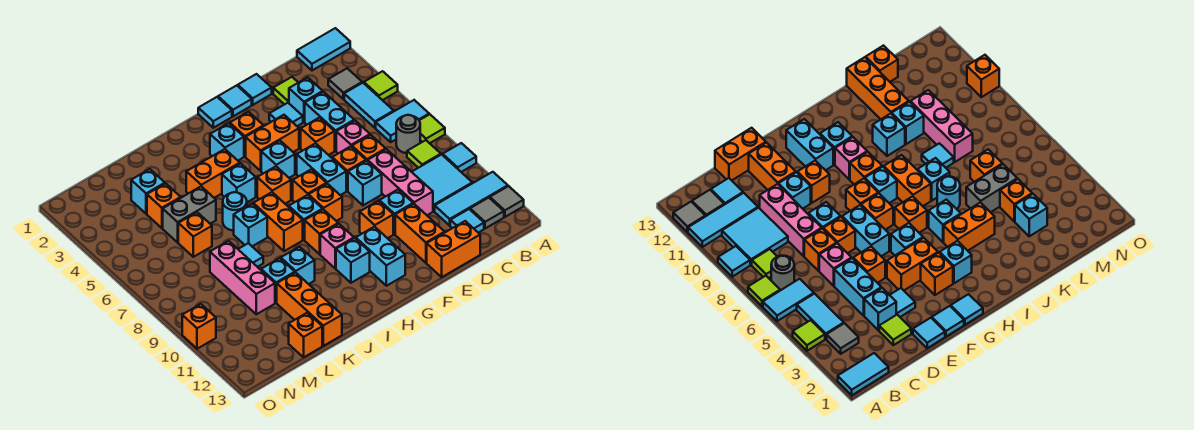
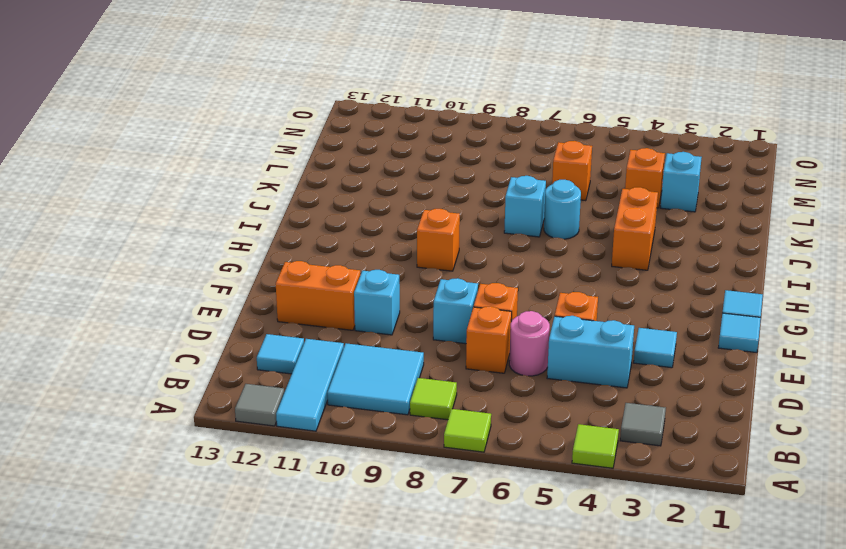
pink round brick D6 level 1 -> pink brick D6 level 1
none -> cyan tile A1:B1 level 1
none -> cyan tile A6:B6 level 1
none -> cyan tile A9 level 1
none -> cyan tile B4:B5 level 1

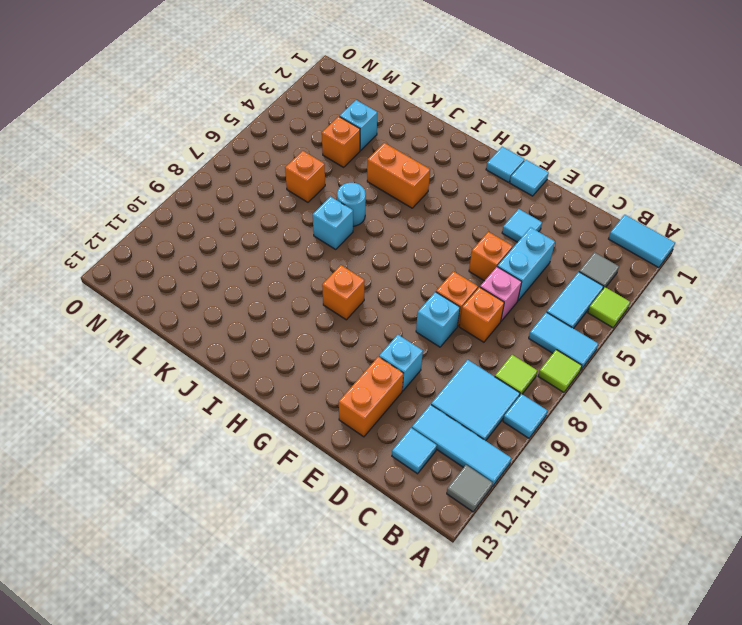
none -> grey round brick B7 level 1
none -> grey tile B12 level 1
none -> lime tile D2 level 1
none -> cyan brick D3 level 1

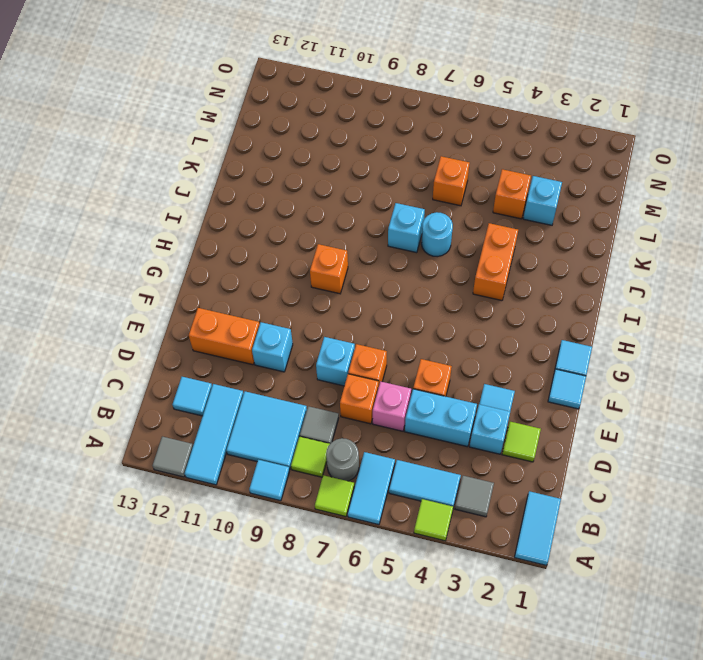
grey tile C8 level 1 -> grey tile B12 level 1
none -> pink brick D8:D10 level 1
none -> orange brick D13:E13 level 1
none -> cyan tile E1 level 1
none -> orange brick F4:G4 level 1

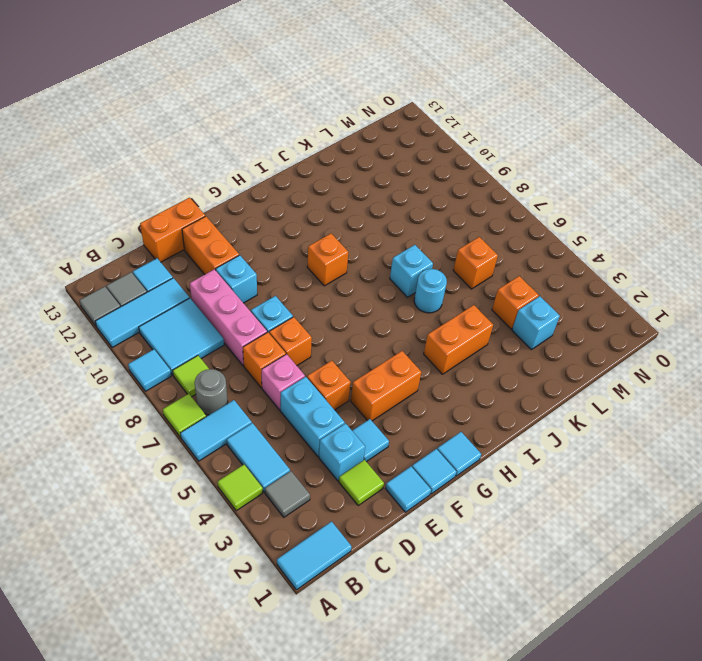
none -> cyan brick F6:F7 level 1
none -> orange brick F10 level 1
none -> orange brick G3 level 1
none -> cyan brick G5 level 1

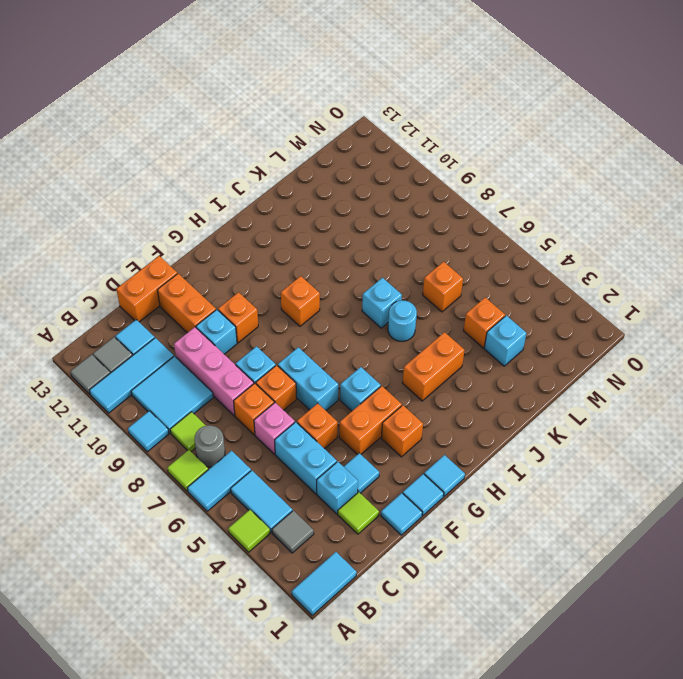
none -> orange brick G7 level 1
none -> orange brick G8 level 1
none -> cyan brick G11:G12 level 1
none -> cyan brick H3 level 1

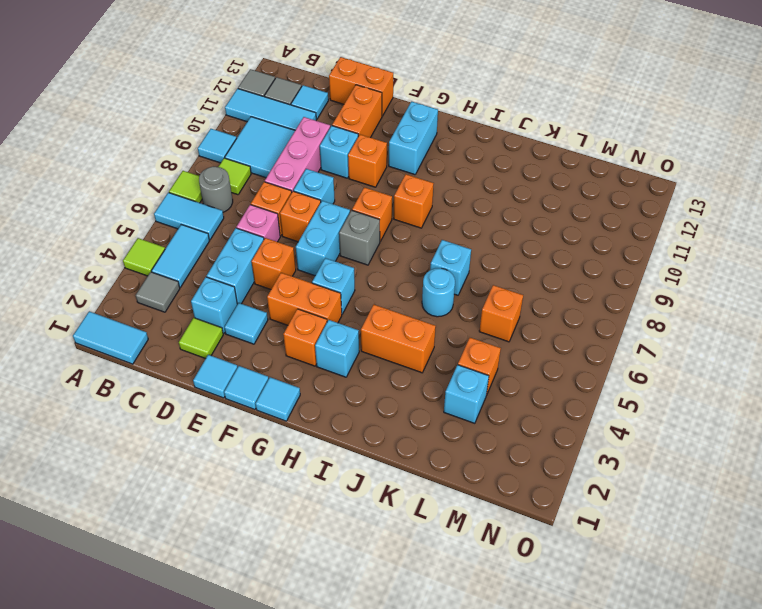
grey brick G7 level 1 -> orange brick G7 level 1
none -> orange brick H6 level 1
none -> cyan brick H8 level 1
none -> pink brick H10 level 1
none -> cyan brick H11 level 1

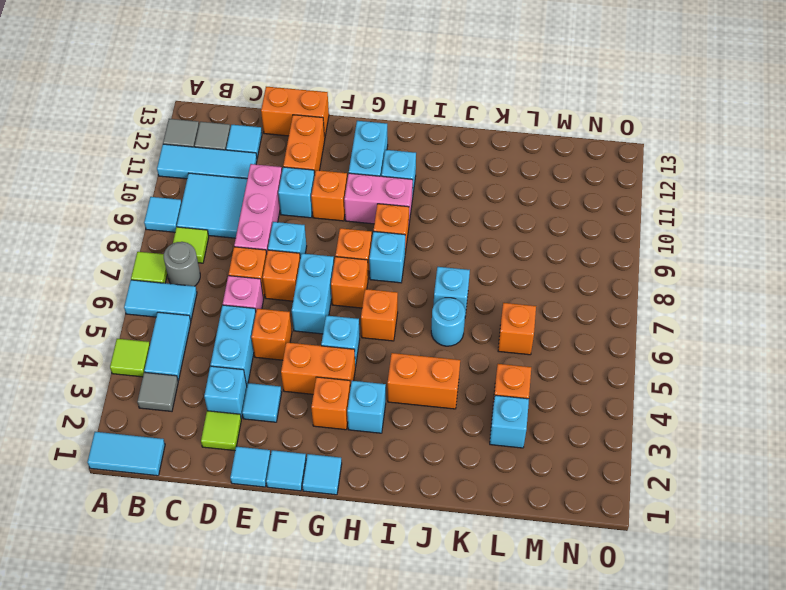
pink brick G10:H10 level 1 -> pink brick H10 level 1
none -> cyan brick I5 level 1
none -> orange brick I7:I8 level 1
none -> cyan brick J10 level 1
none -> grey brick K5:L5 level 1

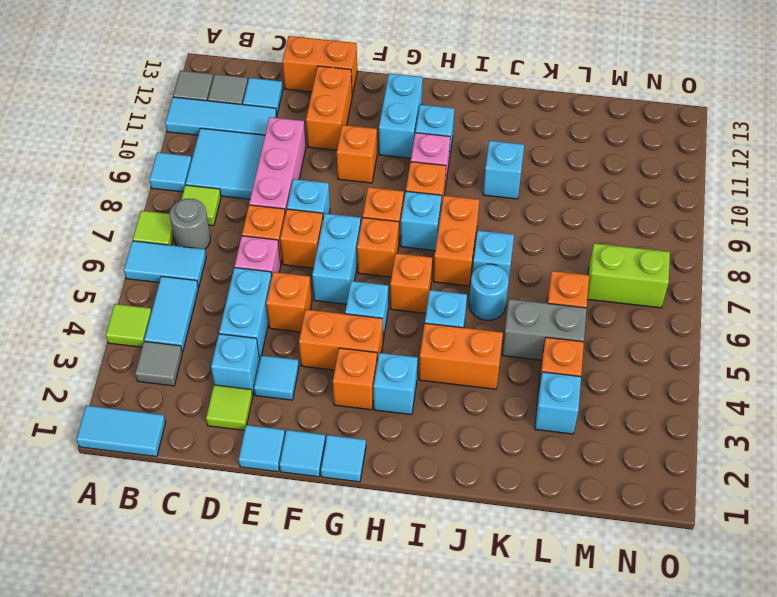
lime brick M7:N7 level 1 -> none
none -> cyan brick E10 level 1
none -> cyan tile K8 level 1
none -> cyan brick K10 level 1
none -> orange brick K11:K13 level 1

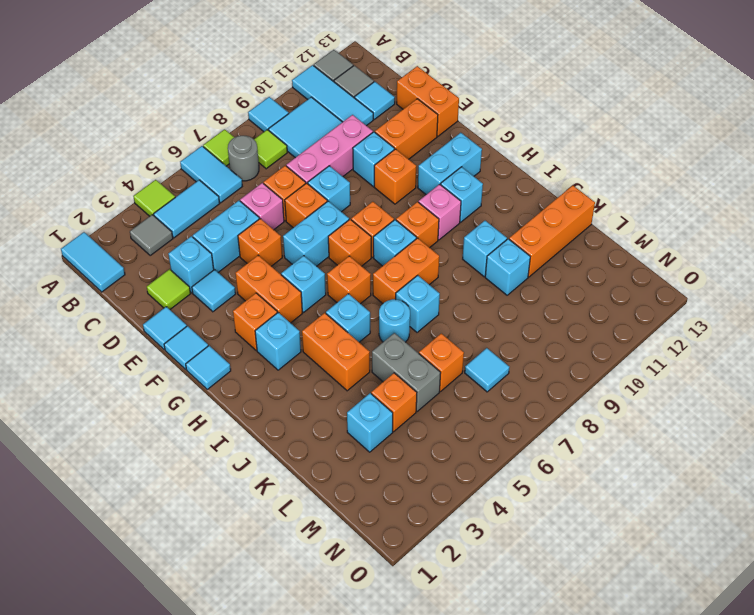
cyan tile M7 level 1 -> cyan tile K8 level 1
none -> pink brick L8:L10 level 1
none -> orange brick L13 level 1
none -> orange brick O10 level 1

